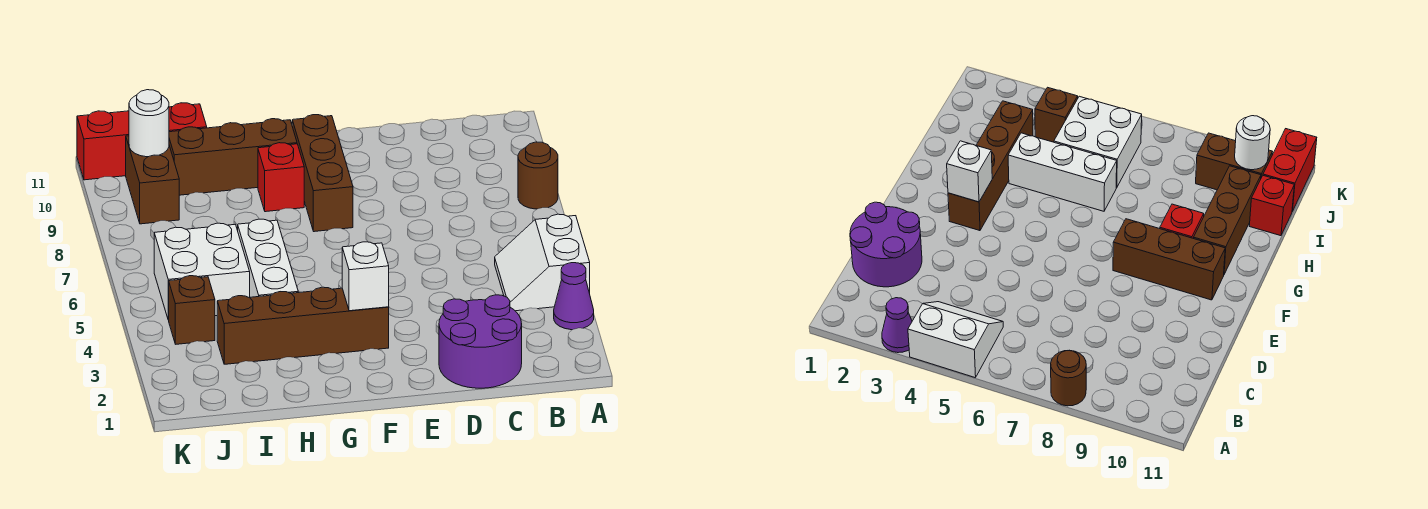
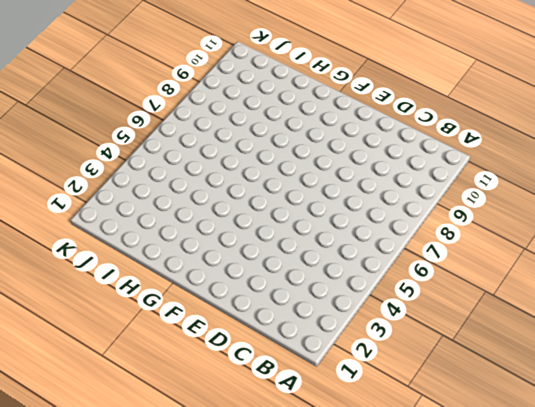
none -> purple cone A3 level 1
none -> white slope A4:B5 level 1 top A
none -> brown round brick A8 level 1

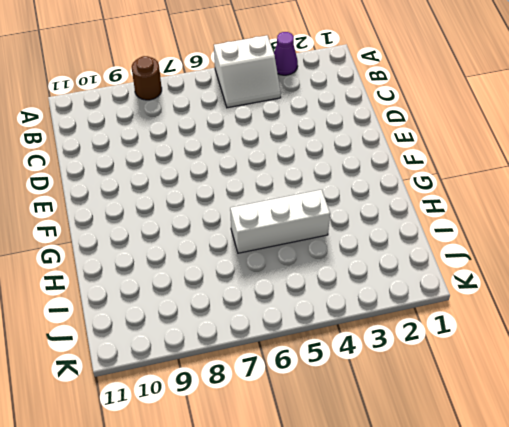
none -> purple round brick C1:D2 level 1
none -> brown brick F3:I3 level 1
none -> brown brick F8:F10 level 1

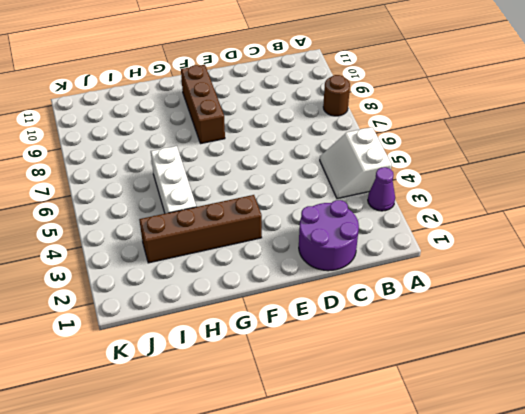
none -> red brick G9 level 1
none -> brown brick G10:I10 level 1
none -> white brick I5:J6 level 1

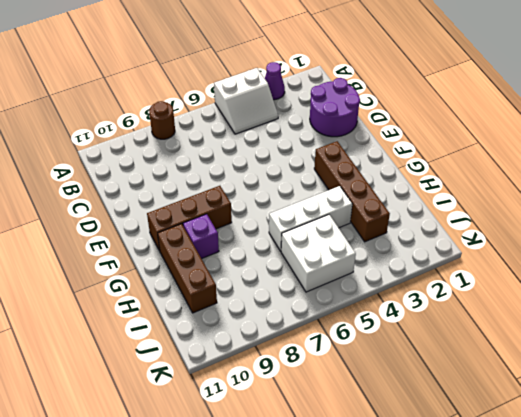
purple brick G9 level 1 -> red brick G9 level 1
none -> red brick I11 level 1
none -> brown brick J4 level 1
none -> brown brick J9:J10 level 1

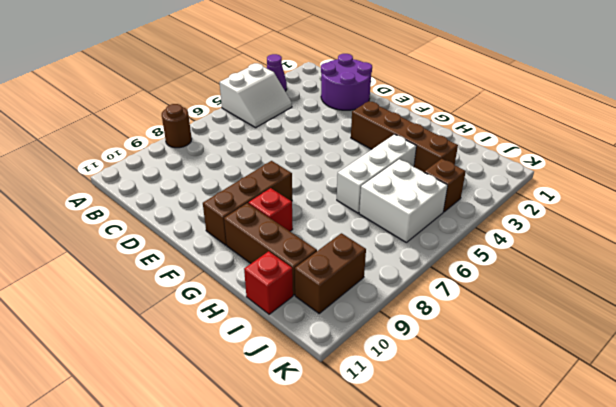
none -> red brick J11:K11 level 1
none -> white brick F3 level 2
none -> white round brick J10 level 2

